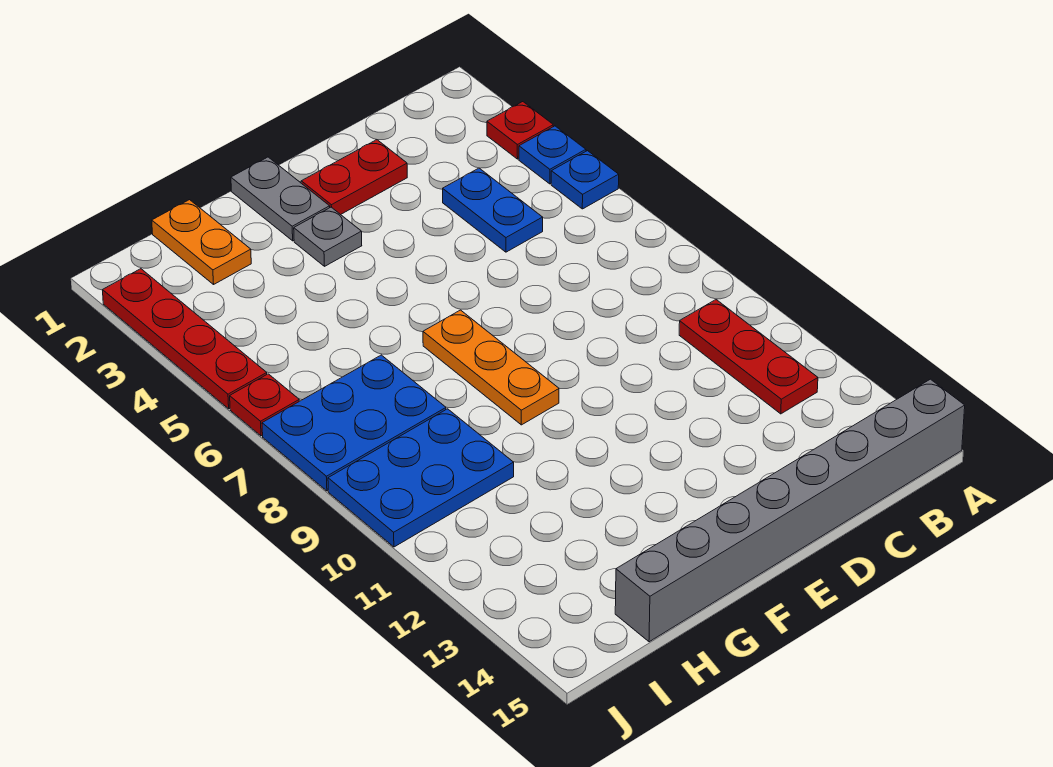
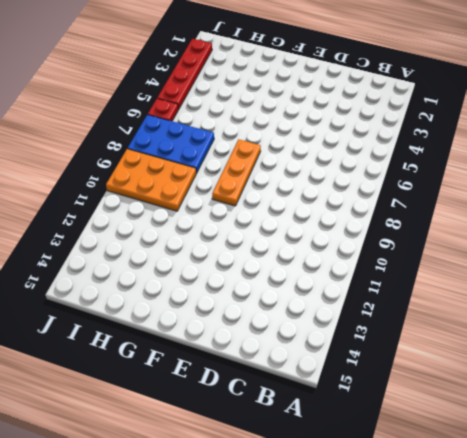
orange plate H9:J10 level 1 -> blue plate H9:J10 level 1
none -> red plate A3 level 1
none -> blue plate A4 level 1
none -> blue plate A5 level 1

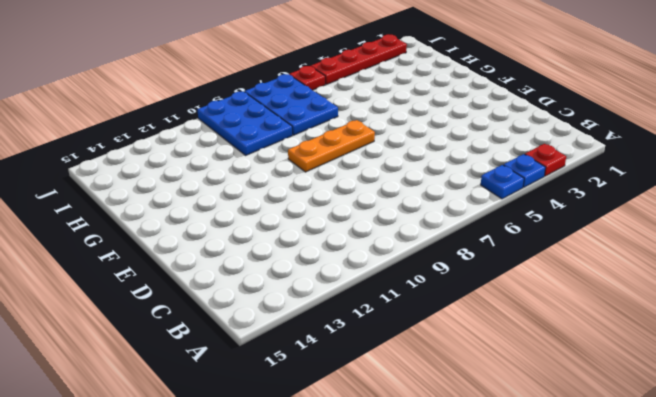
none -> grey brick A15:H15 level 1
none -> red plate B10:B12 level 1
none -> blue plate C4:C5 level 1

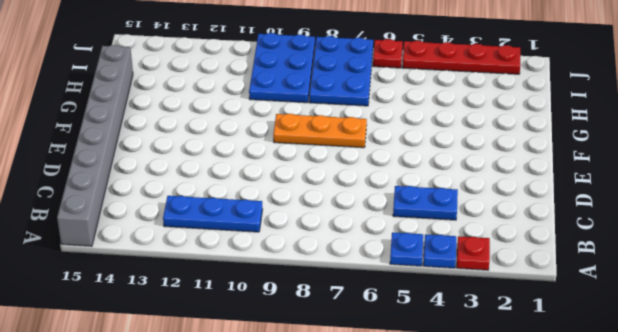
blue plate B10:B12 level 1 -> red plate B10:B12 level 1
none -> red plate D2:E2 level 1
none -> grey plate F1:F2 level 1
none -> grey plate F3 level 1

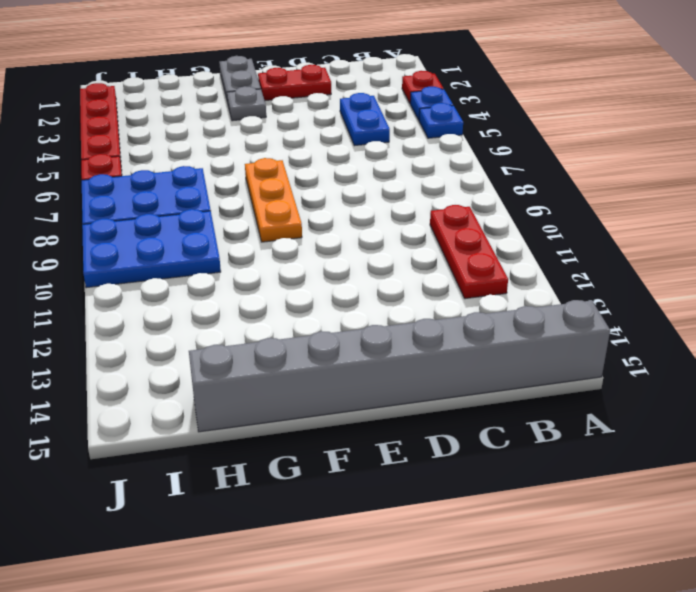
none -> orange plate H1:H2 level 1

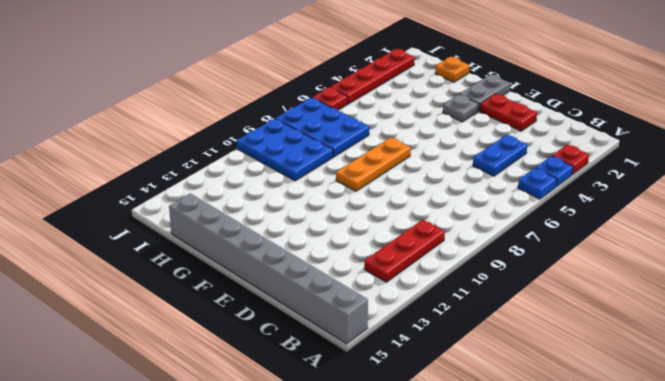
orange plate H1 level 1 -> orange plate H1:H2 level 1

